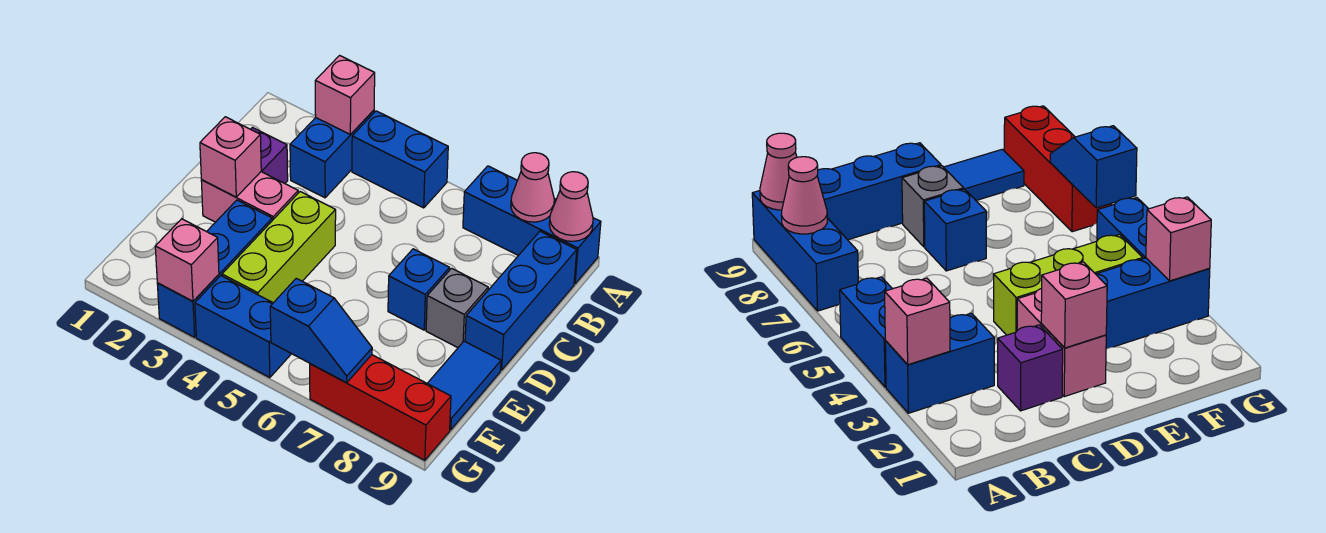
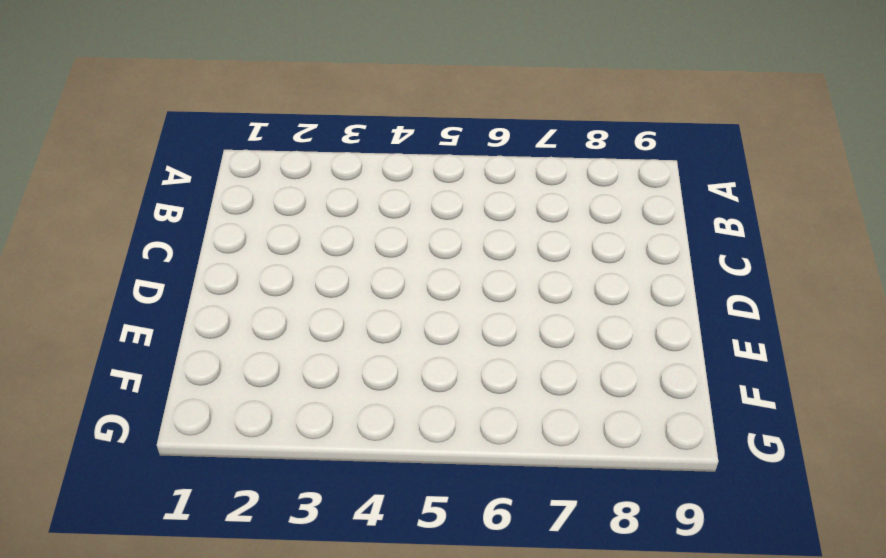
none -> blue brick A3:B3 level 1
none -> blue brick A4:A5 level 1
none -> blue brick A7:A9 level 1

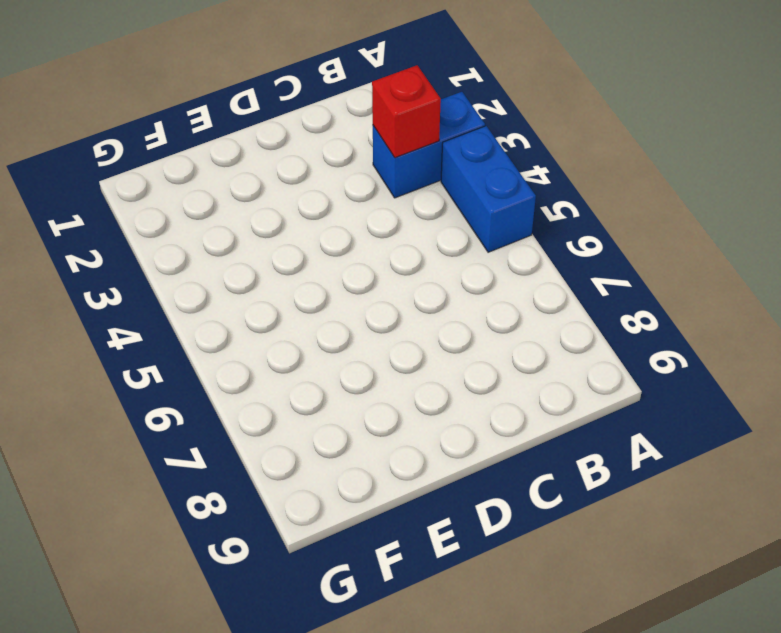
red brick B3 level 2 -> none
none -> blue brick A7:A9 level 1
none -> blue brick B9:D9 level 1
none -> purple brick C2 level 1

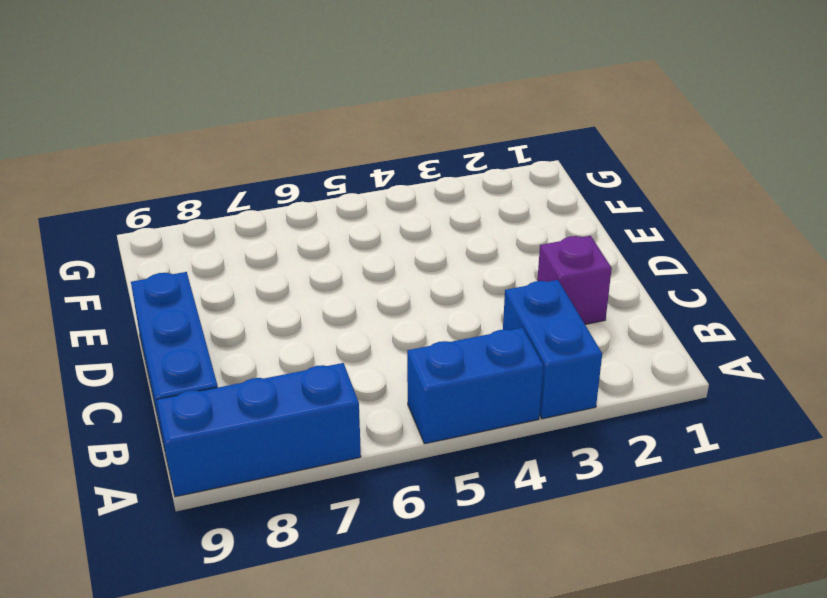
none -> pink brick D2:D3 level 1
none -> lime brick D4:F4 level 1
none -> blue brick D7 level 1

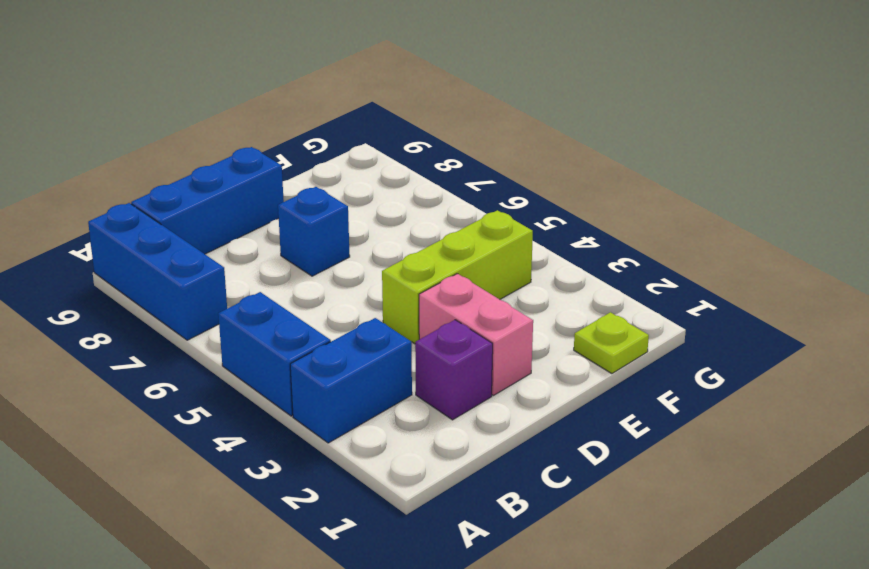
lime plate F1 level 1 -> none
none -> grey brick D8 level 1
none -> blue brick E3:G3 level 1
none -> blue tile E9:F9 level 1

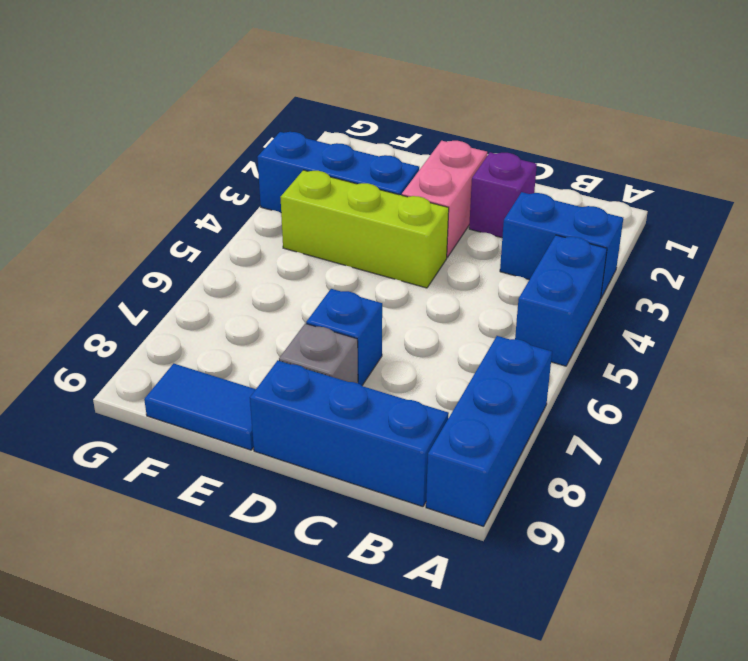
none -> blue brick G4:G5 level 1
none -> red brick G7:G9 level 1
none -> pink brick A3 level 2

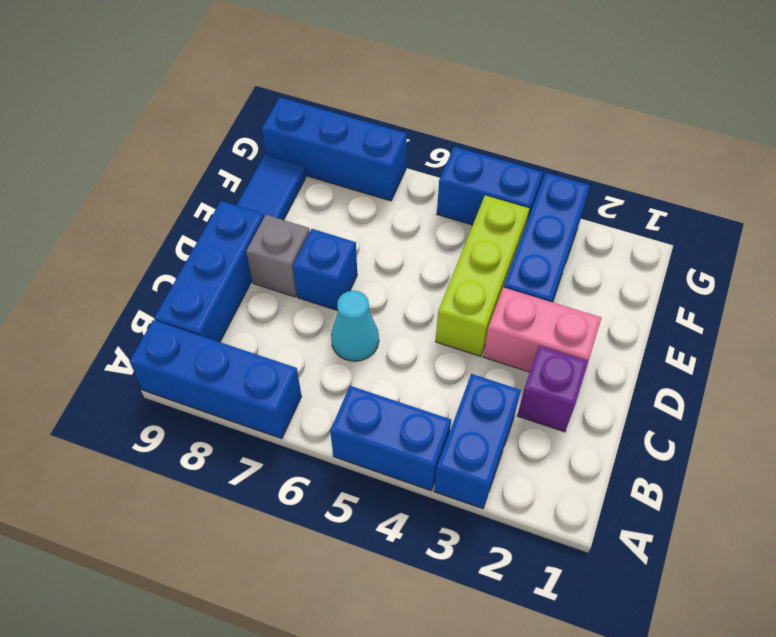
cyan cone C6 level 1 -> none
blue brick G7:G9 level 1 -> red brick G7:G9 level 1
none -> pink brick A3 level 2
none -> pink cone A8 level 2
none -> pink cone A9 level 2

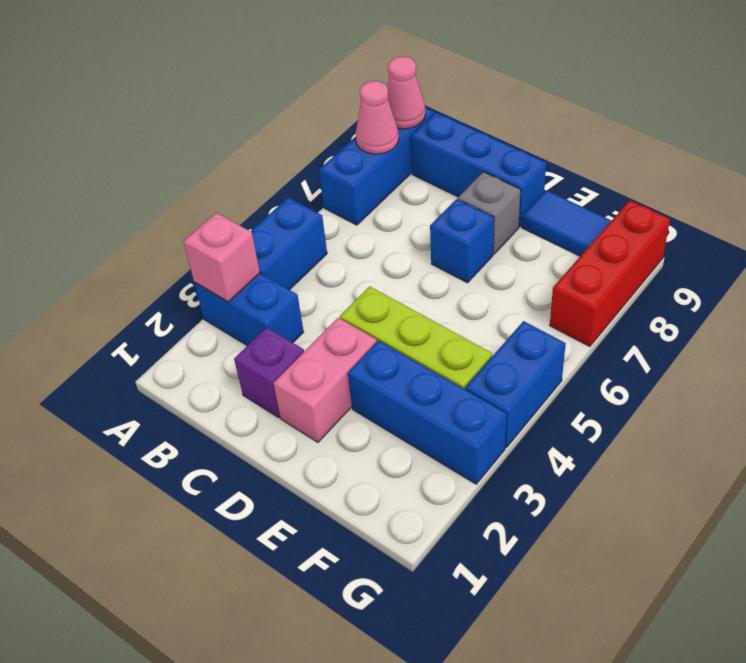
none -> pink brick D2 level 2
none -> pink brick G3 level 2
none -> blue slope G6:G7 level 2 top 6

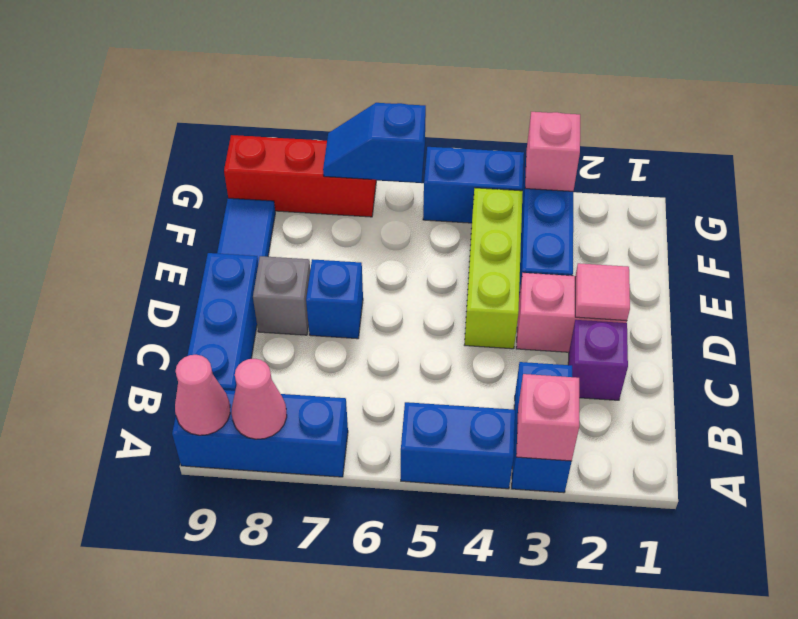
pink tile D2 level 2 -> pink brick D2 level 2

